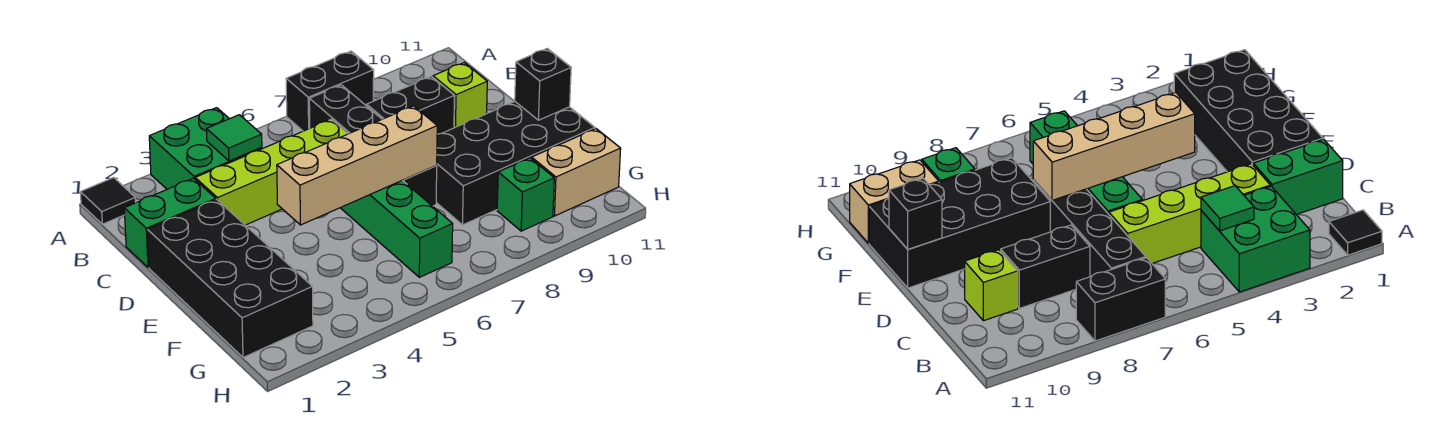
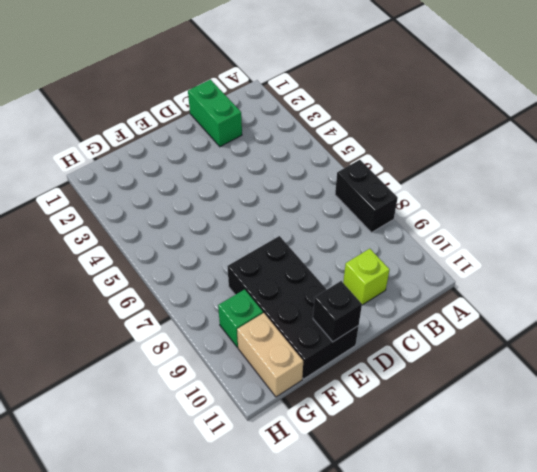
none -> black tile A1 level 1
none -> green brick A3:B4 level 1
none -> black brick B7:E7 level 1

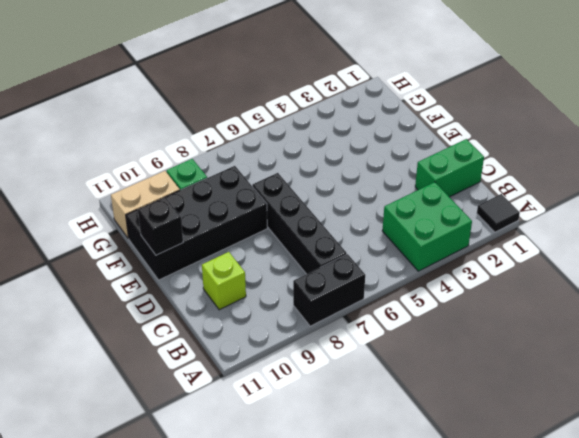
none -> lime brick C3:C6 level 1
none -> black brick C8:C9 level 1
none -> black brick D1:G2 level 1

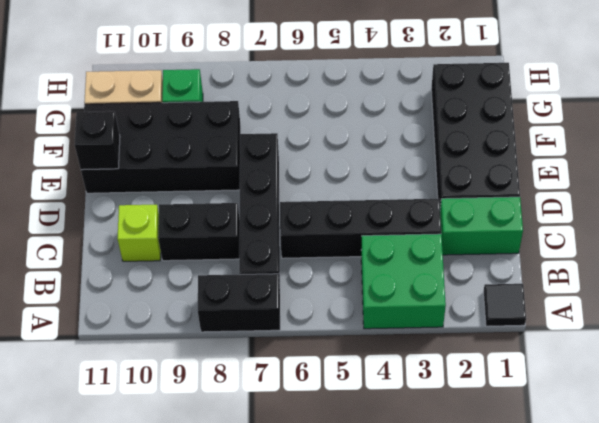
black brick C3:C6 level 1 -> lime brick C3:C6 level 1
none -> green brick D6:G6 level 1
none -> green tile B4 level 2
none -> tan brick E4:E7 level 2

